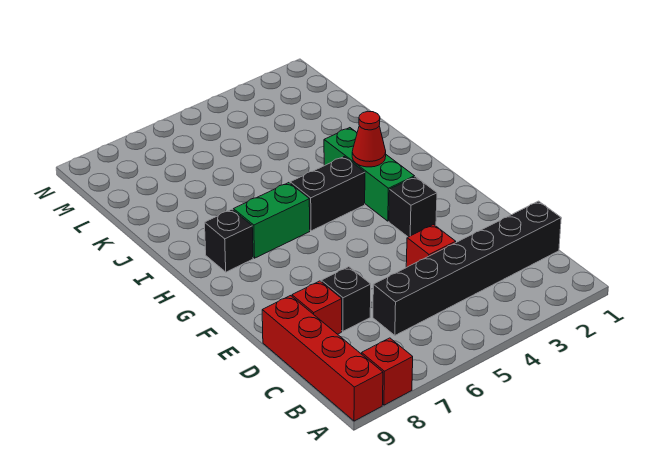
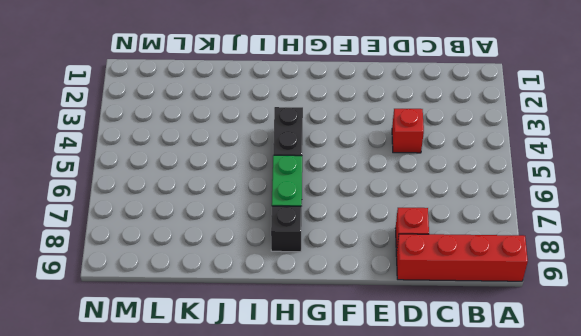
none -> red brick A8 level 1
none -> black brick C1:C6 level 1
none -> black brick D7 level 1

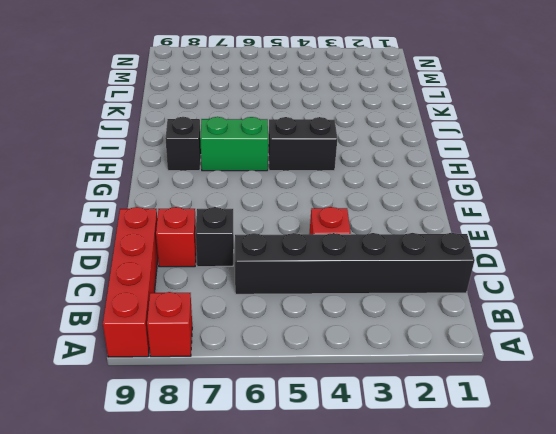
none -> black brick F3 level 1
none -> green brick G3:I3 level 1
none -> red cone H3 level 2

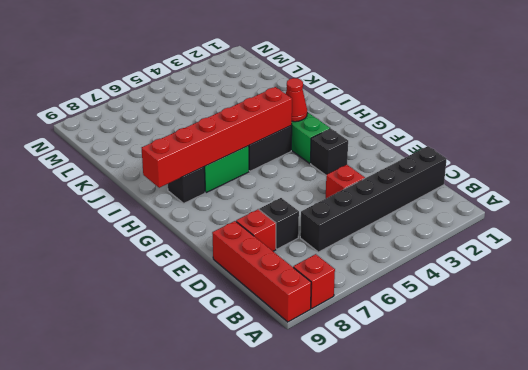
red brick H4:H9 level 2 -> none

